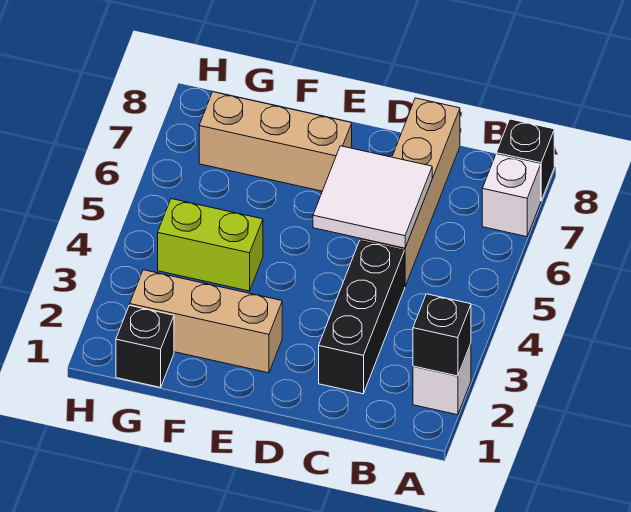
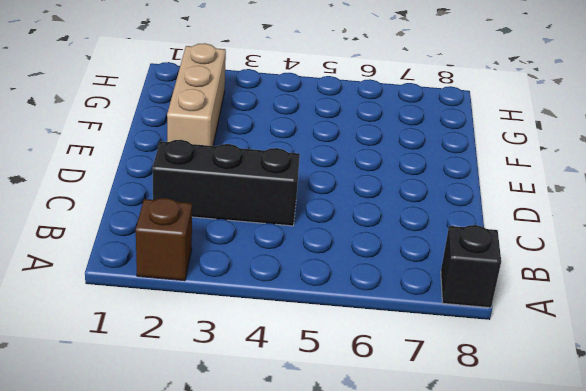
brown brick A2 level 1 -> white brick A2 level 1
none -> white brick A7 level 1
none -> tan brick C5:C8 level 1

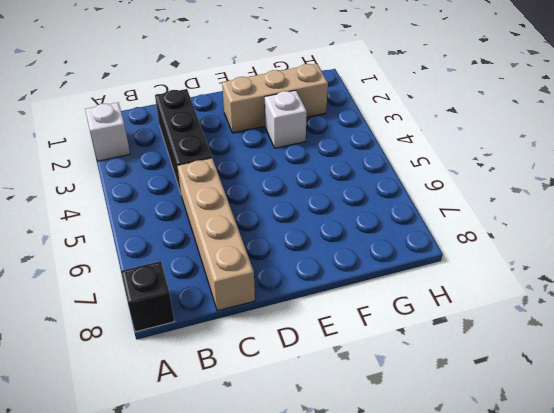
white brick F3 level 1 -> white brick A7 level 1
none -> tan brick E7:G7 level 1
none -> lime brick F4:G4 level 1

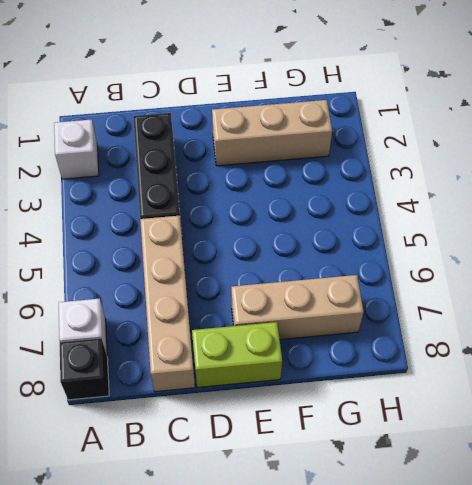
lime brick D8:E8 level 1 -> lime brick F4:G4 level 1
none -> black brick G1 level 1
none -> black brick A2 level 2

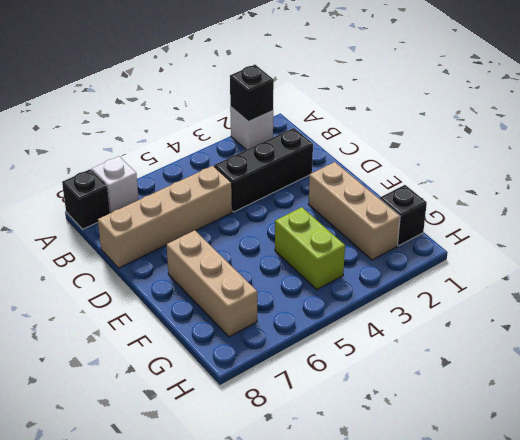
none -> white tile C5:D6 level 2

